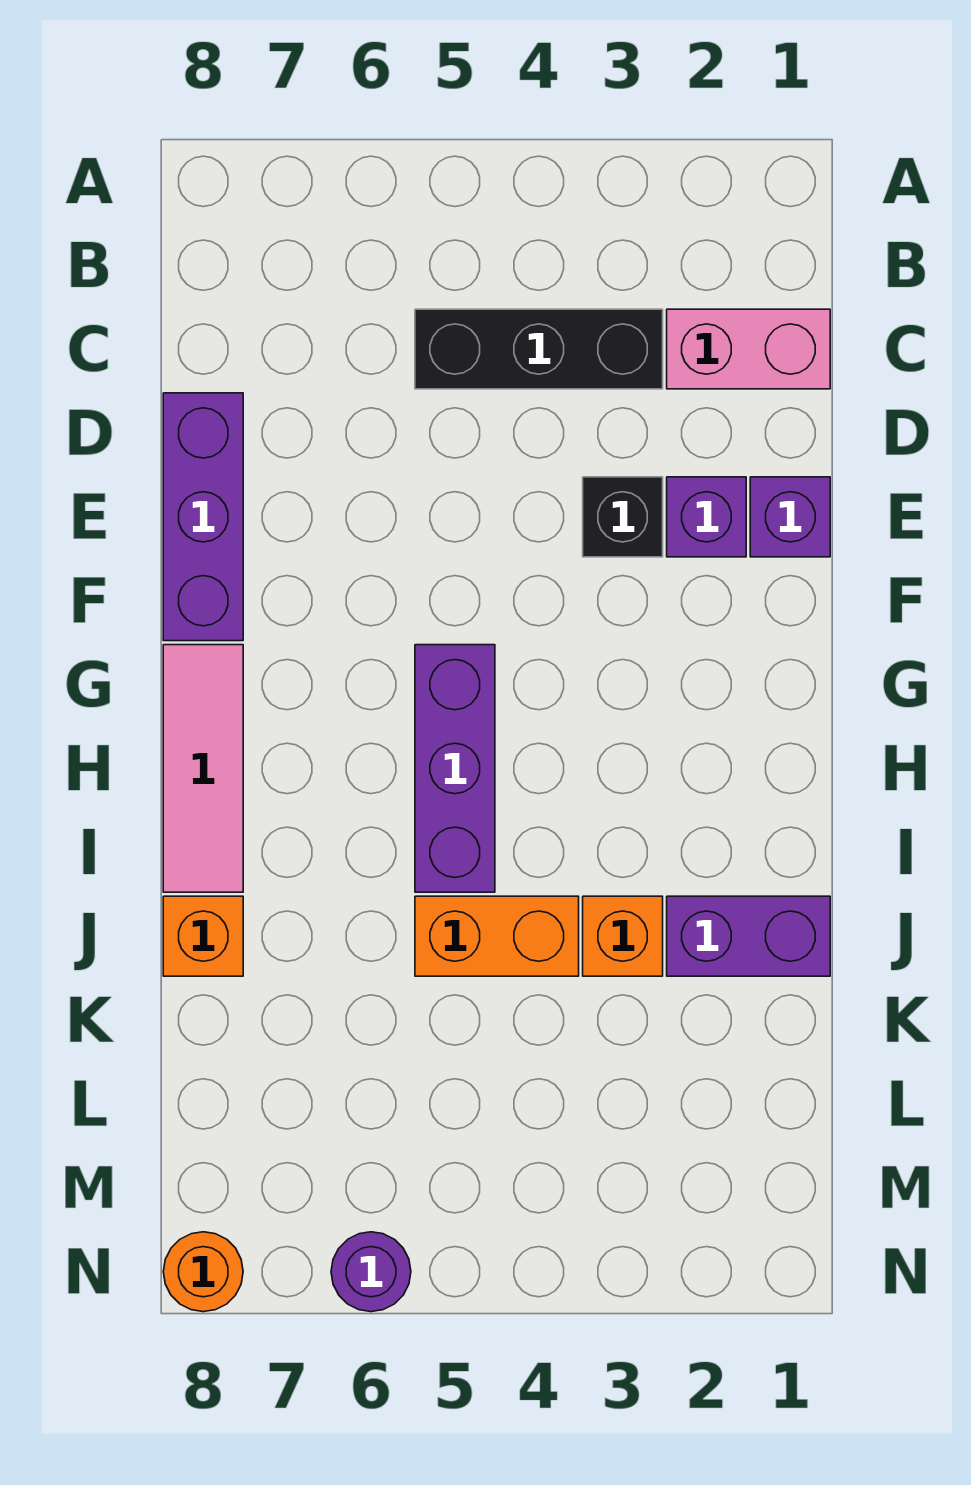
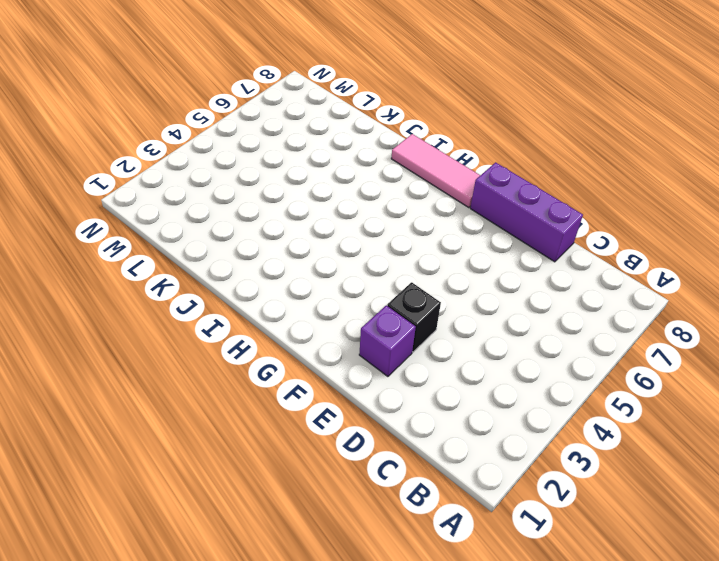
none -> pink brick C1:C2 level 1
none -> black brick C3:C5 level 1
none -> purple brick E1 level 1

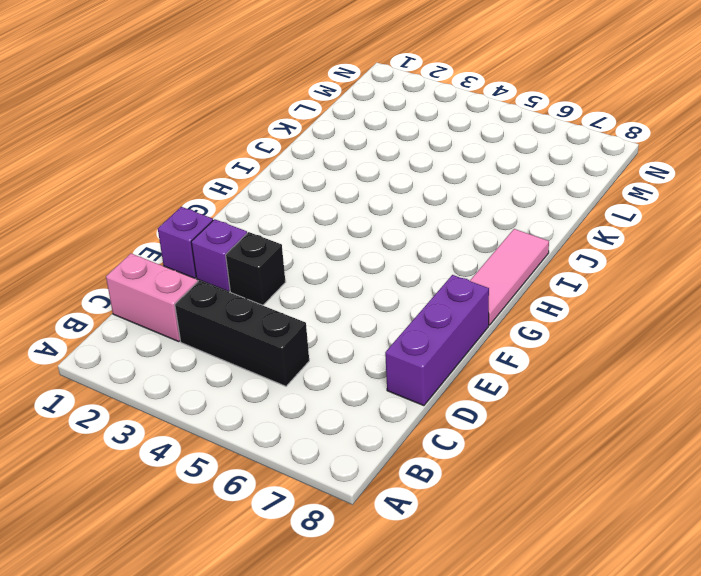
none -> purple brick G5:I5 level 1
none -> purple brick J1:J2 level 1
none -> orange brick J3 level 1

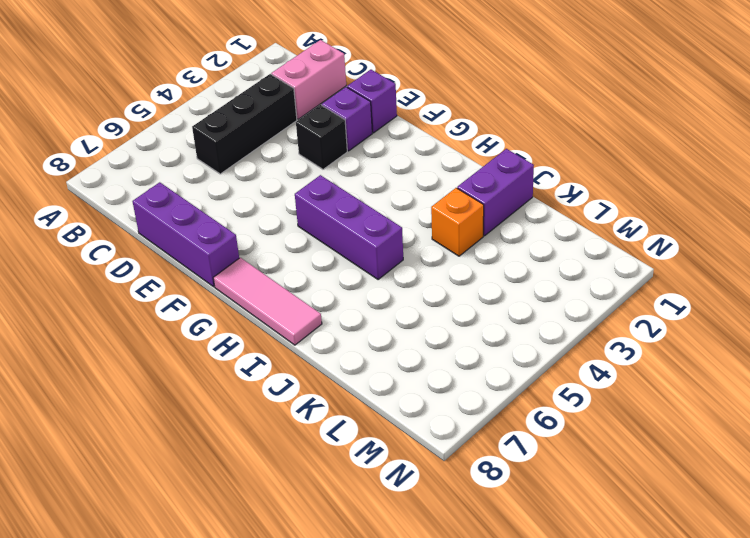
none -> orange brick J4:J5 level 1
none -> orange brick J8 level 1
none -> purple round brick N6 level 1

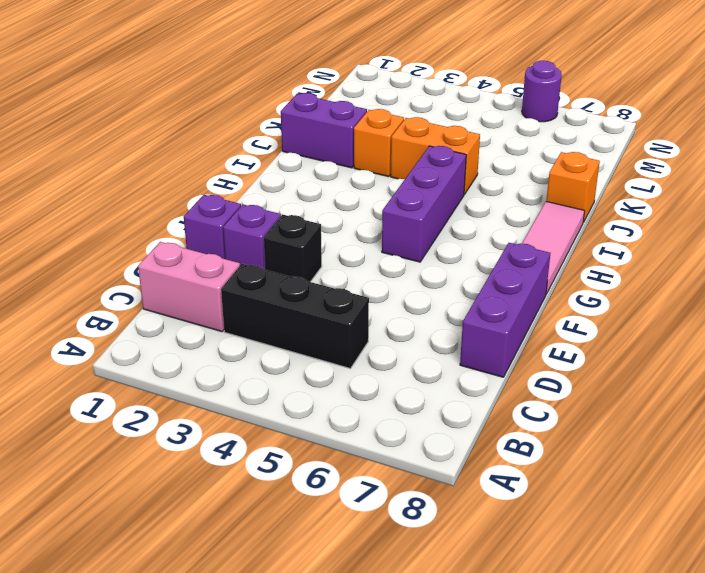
none -> orange round brick N8 level 1

